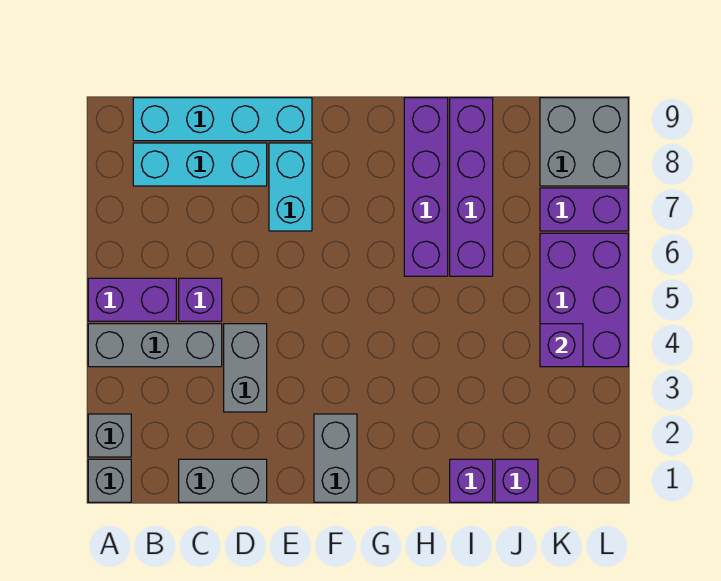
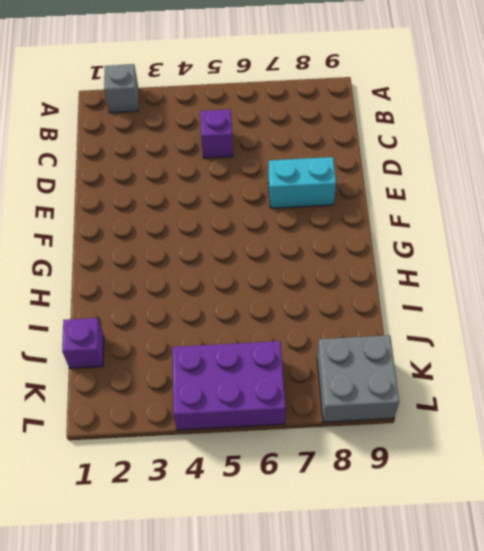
none -> grey brick A1 level 1
none -> grey brick A4:C4 level 1
none -> purple brick A5:B5 level 1

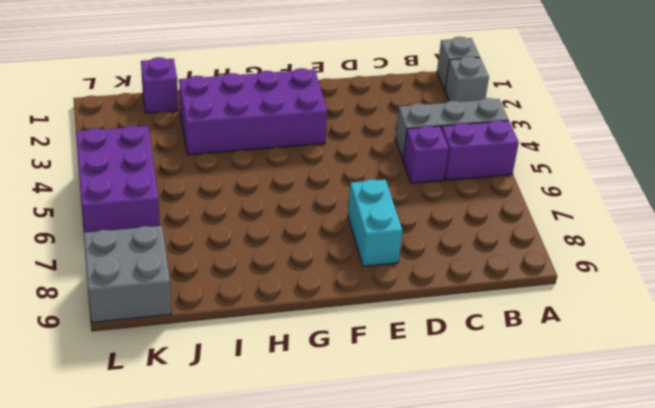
purple brick F2:I3 level 1 -> grey brick F1:F2 level 1
none -> cyan brick B8:D8 level 1
none -> cyan brick B9:E9 level 1
none -> grey brick C1:D1 level 1

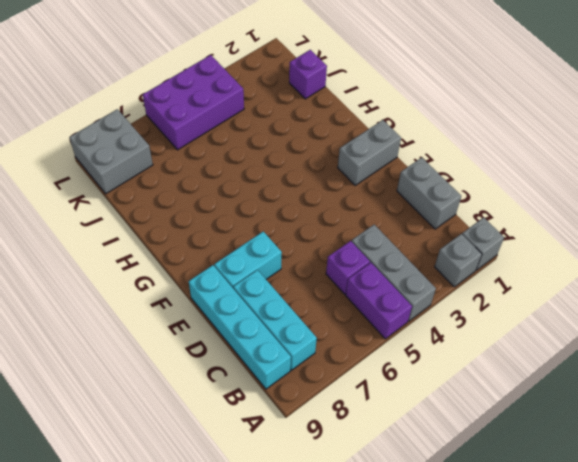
none -> grey brick D3:D4 level 1
none -> purple brick H6:H9 level 1
none -> purple brick I1 level 1

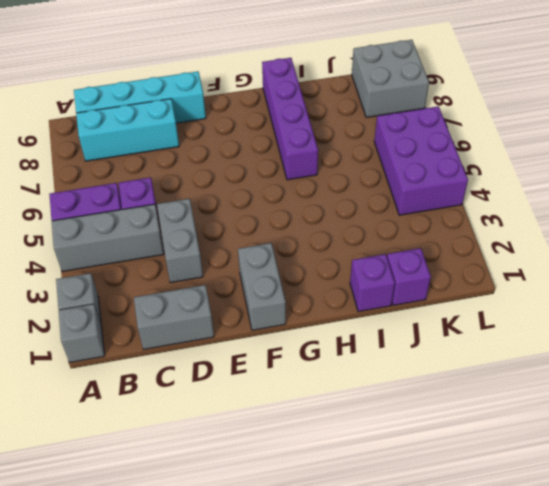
none -> cyan brick E7:E8 level 1
none -> purple brick I6:I9 level 1
none -> purple brick K7:L7 level 1

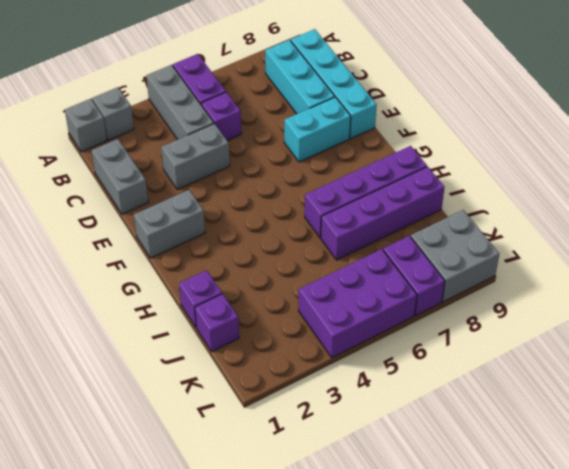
none -> purple brick K4 level 2

